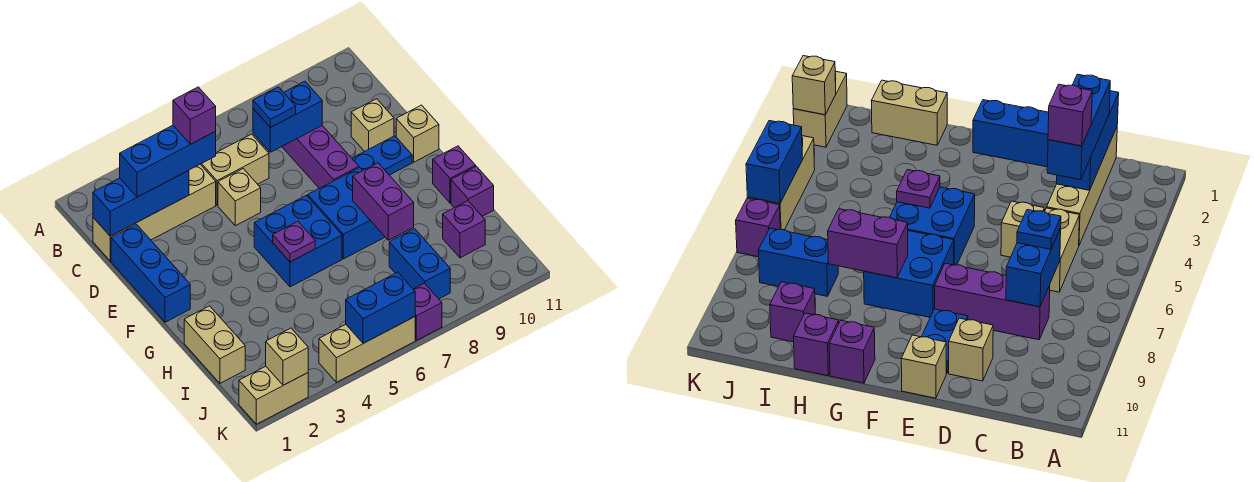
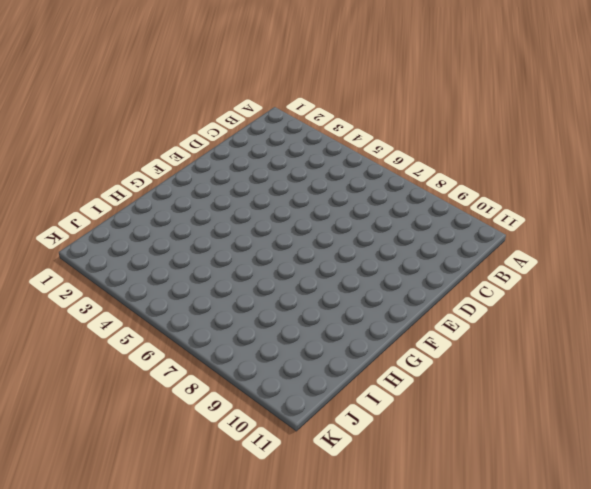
none -> tan brick C1:C4 level 1
none -> tan brick C5:C6 level 1
none -> purple brick C8:E8 level 1

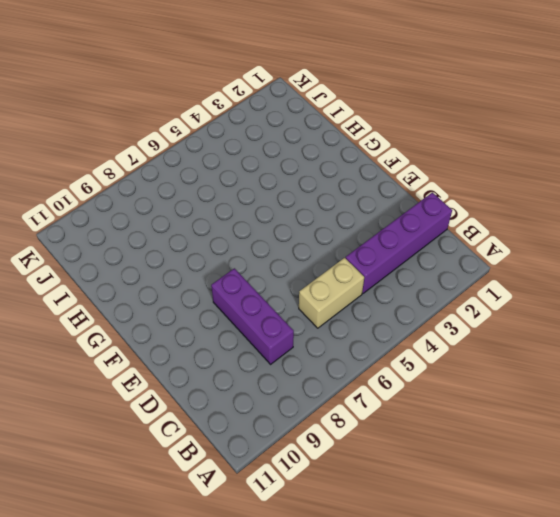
purple brick C1:C4 level 1 -> tan brick C1:C4 level 1
none -> blue brick D1:F1 level 1
none -> tan brick D5 level 1
none -> tan brick D10 level 1

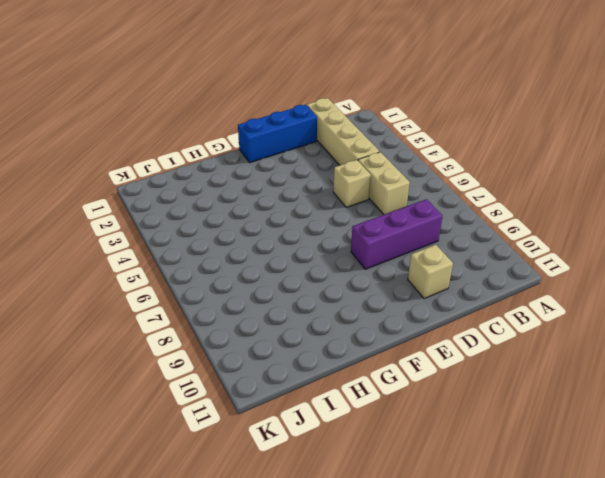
none -> blue plate E9:E10 level 1
none -> tan brick E11 level 1
none -> blue brick F5:G6 level 1

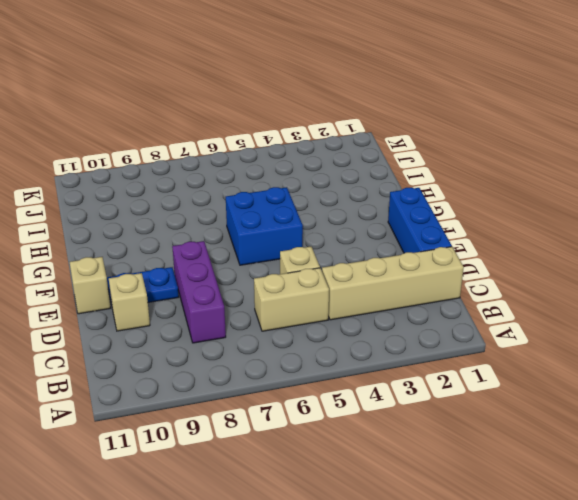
none -> blue brick F7:G8 level 1
none -> purple brick G11 level 1
none -> tan brick H1:I1 level 1

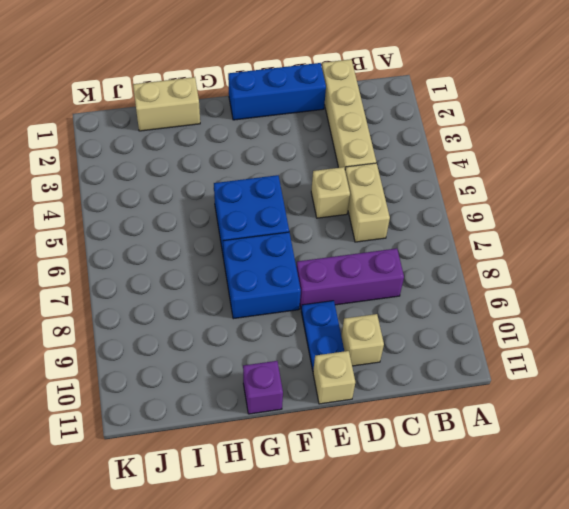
none -> purple brick H11 level 1
none -> blue brick I8:J8 level 1
none -> purple brick I10 level 1

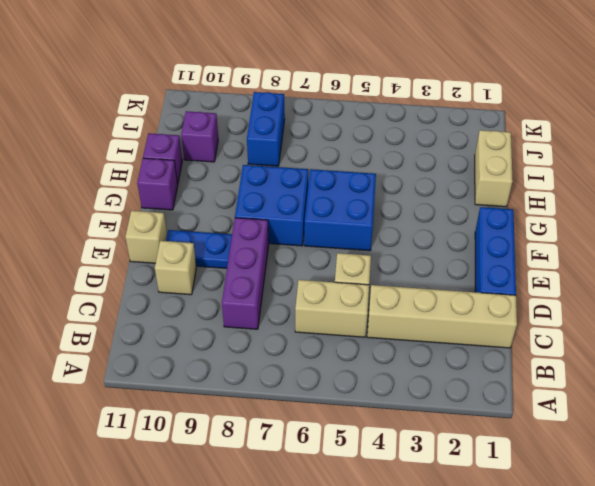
none -> tan brick K1:K2 level 1
none -> tan brick K4:K6 level 1
none -> purple brick K7 level 1

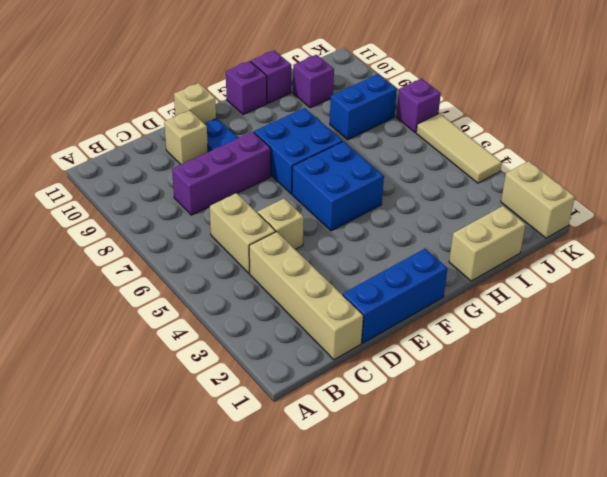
tan tile K4:K6 level 1 -> tan brick K4:K6 level 1
none -> blue brick C1:C3 level 2
none -> blue brick C7:C8 level 2
none -> purple plate G5 level 2

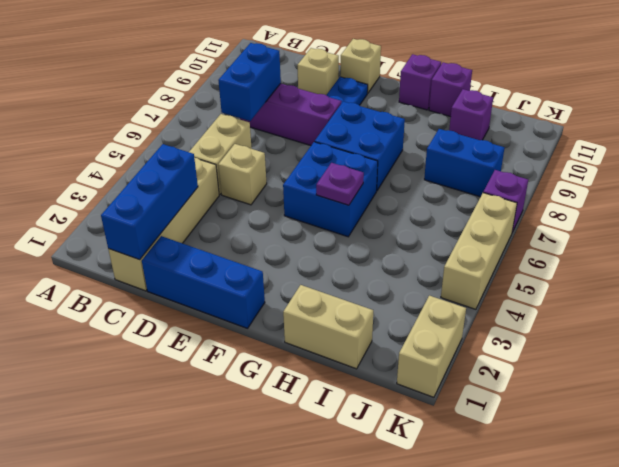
none -> purple brick G8:H8 level 2
none -> tan brick K2 level 2
none -> blue brick K5:K6 level 2

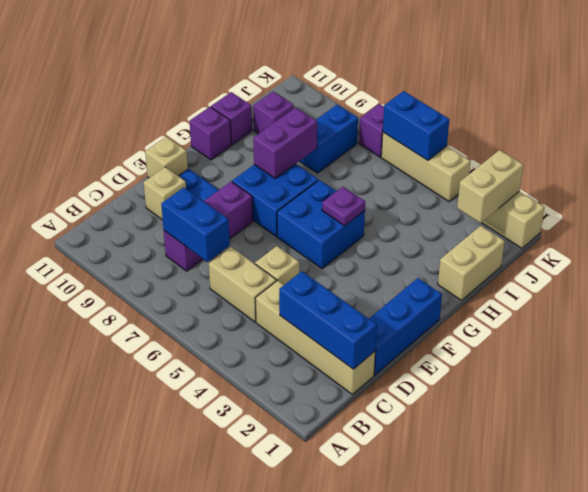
tan brick J2:K2 level 2 -> tan brick K2 level 2
none -> blue brick C2:C4 level 3
none -> blue plate C7 level 3
none -> purple brick C4 level 4

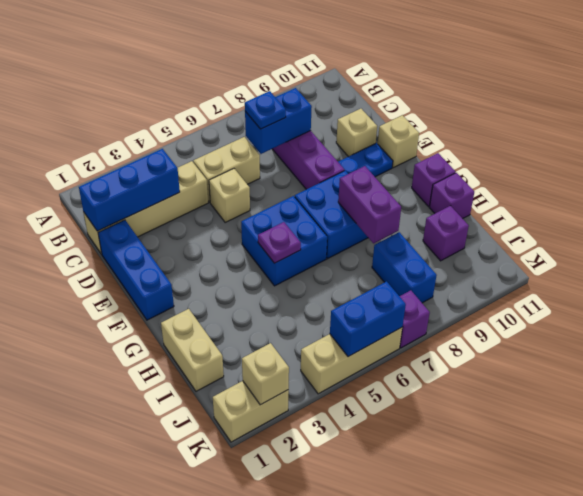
none -> blue brick C2:C4 level 3
none -> purple brick C4 level 4

